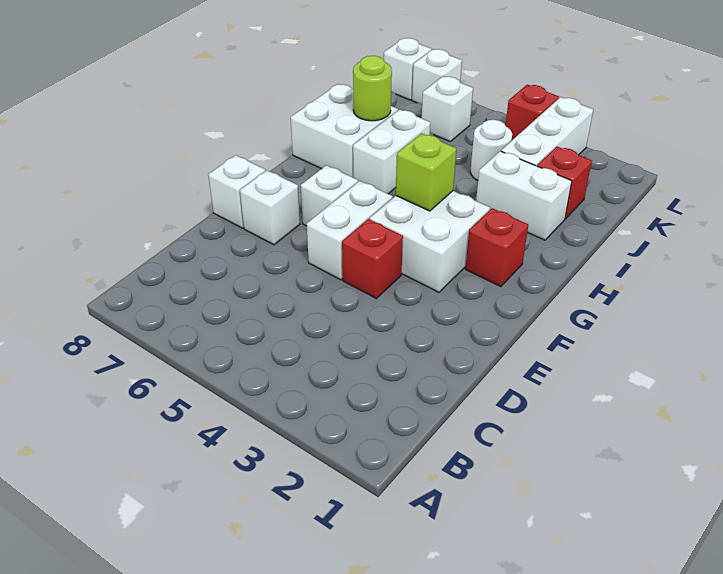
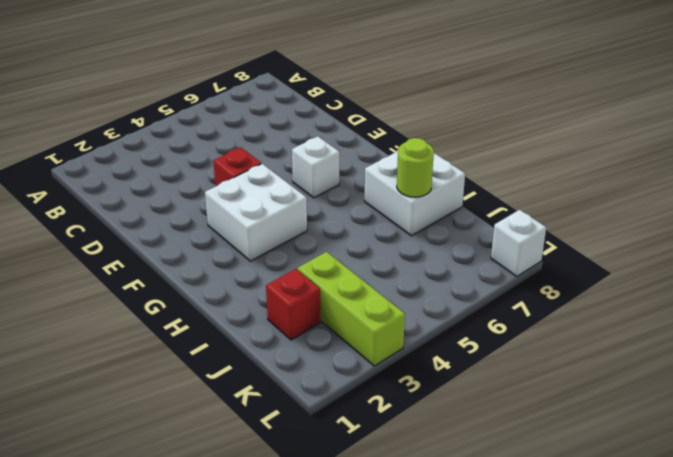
lime brick J3:L3 level 1 -> white brick J3:L3 level 1
none -> white brick E5:F5 level 1
none -> white brick E7 level 1
none -> white brick E8 level 1

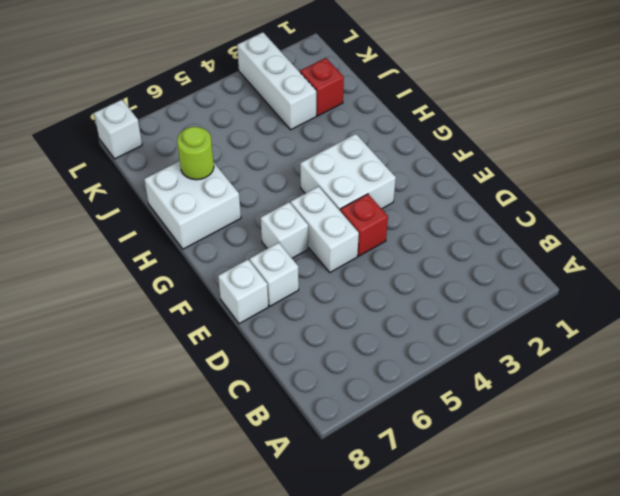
none -> red brick G2 level 1
none -> white brick H6:I6 level 1
none -> white brick I2:I3 level 1

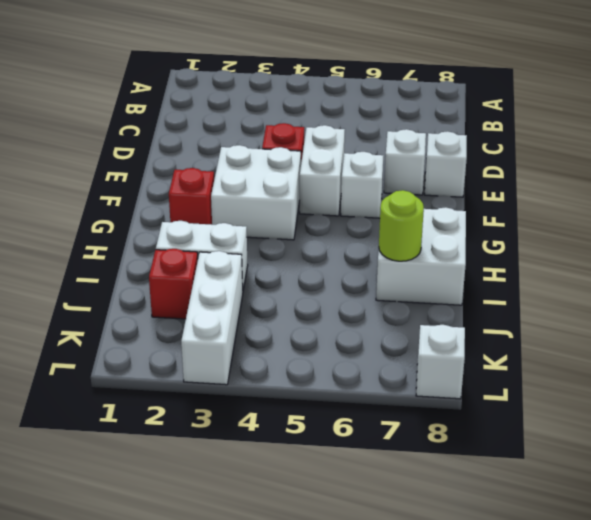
none -> white brick H6:I6 level 1
none -> white round brick J4 level 1
none -> white brick K6 level 1

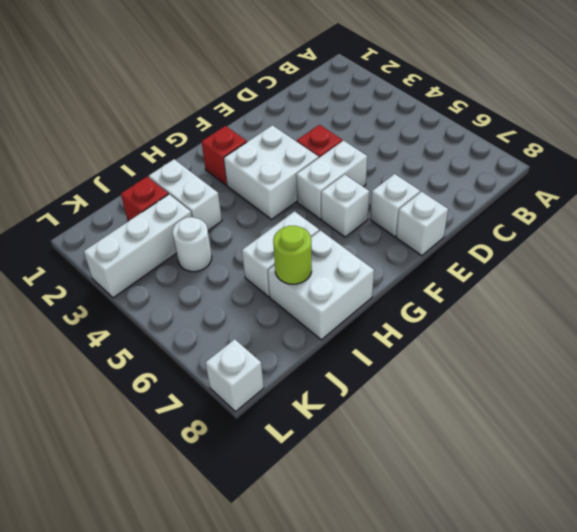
none -> white brick K6 level 1
none -> red brick L4 level 1
none -> white brick L7 level 1

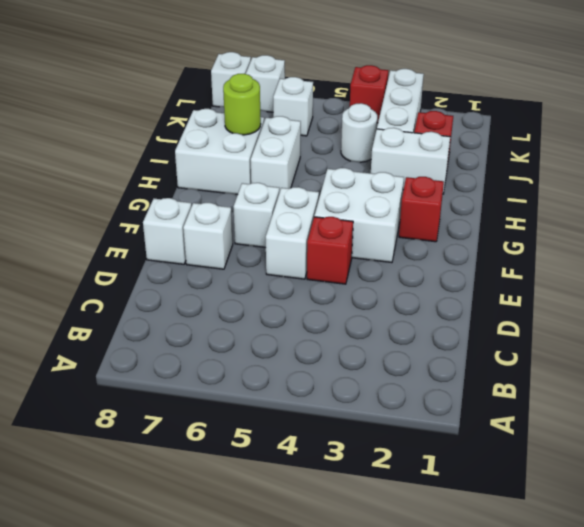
none -> lime brick G4 level 2

